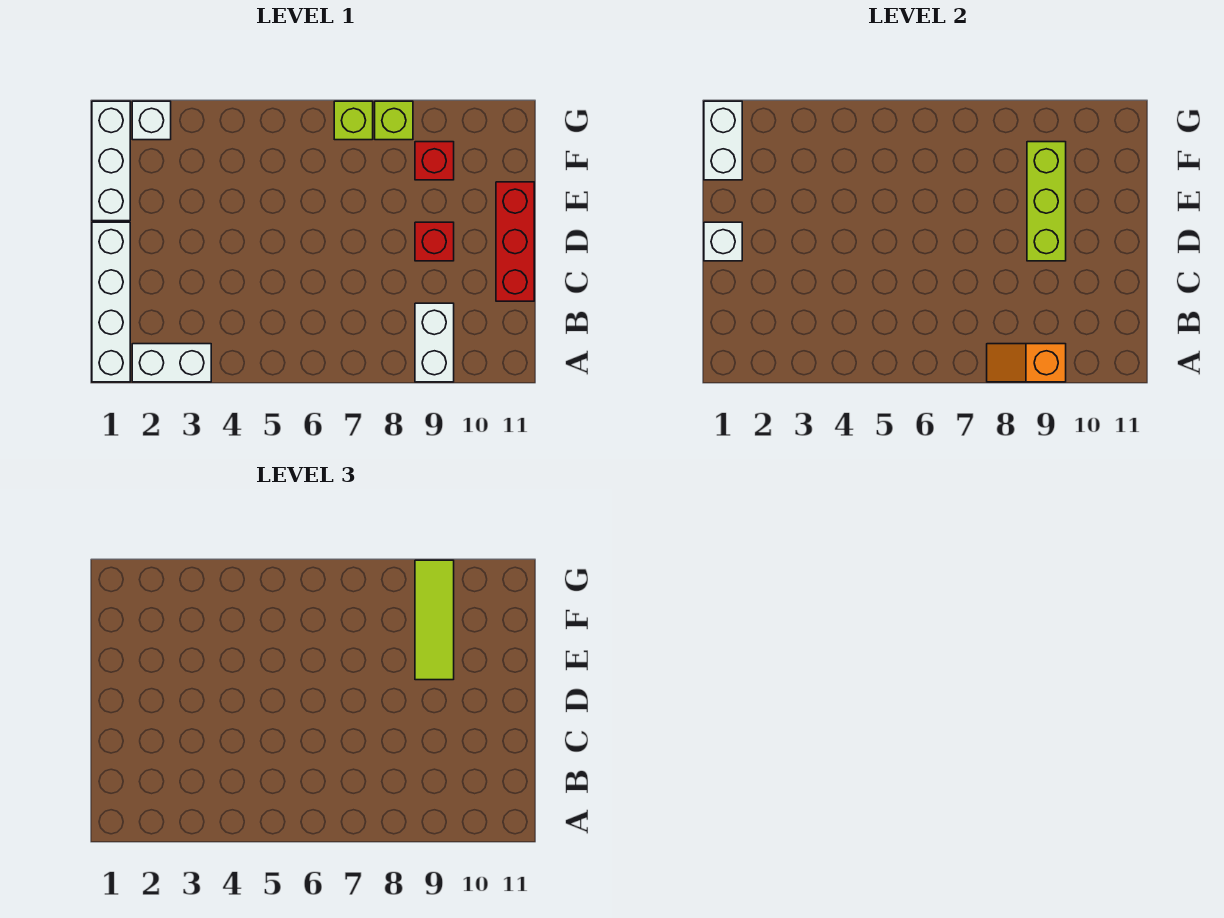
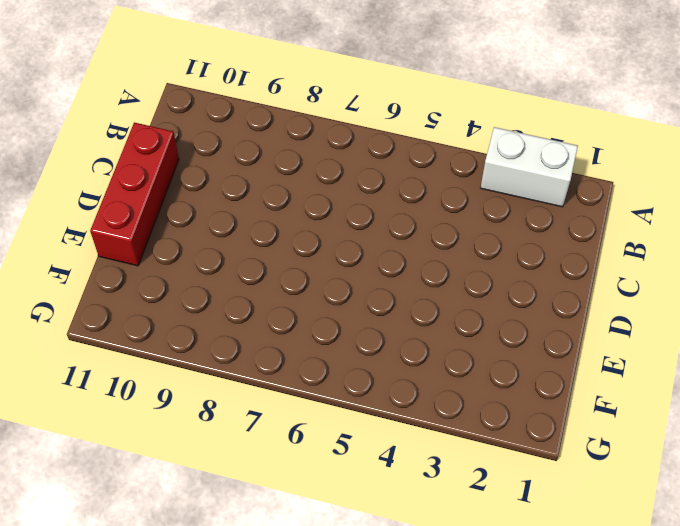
none -> white brick A1:D1 level 1
none -> white brick A9:B9 level 1
none -> red brick D9 level 1

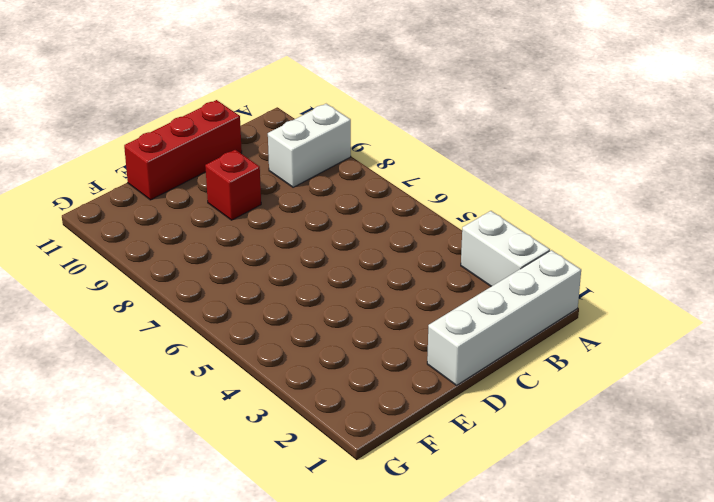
none -> white brick E1:G1 level 1
none -> red brick F9 level 1
none -> white brick G2 level 1

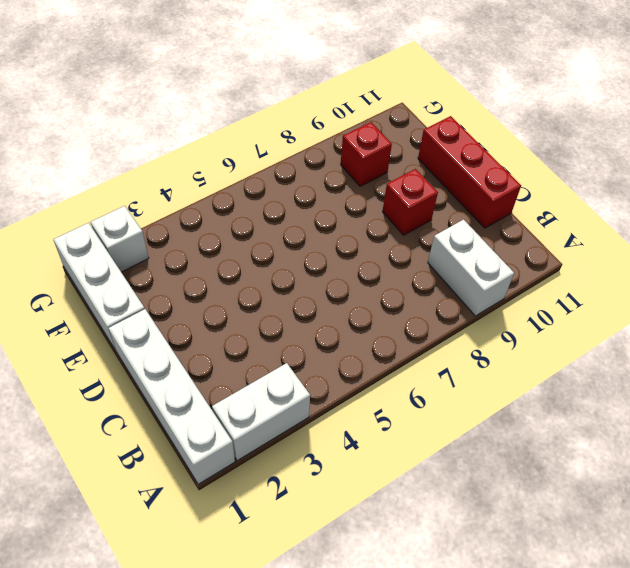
none -> lime brick G7 level 1
none -> lime brick G8 level 1
none -> orange slope A8:A9 level 2 top 9

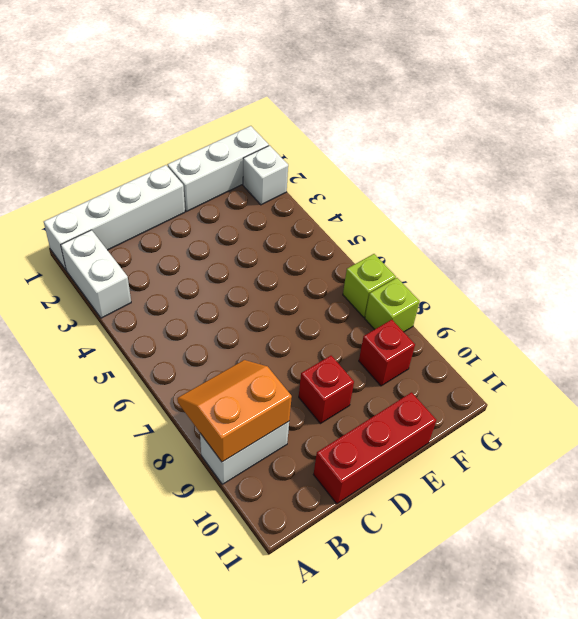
orange slope A8:B9 level 2 top 9 -> orange slope A8:A9 level 2 top 9
none -> white brick D1 level 2
none -> lime brick D9:F9 level 2
none -> white brick F1:G1 level 2

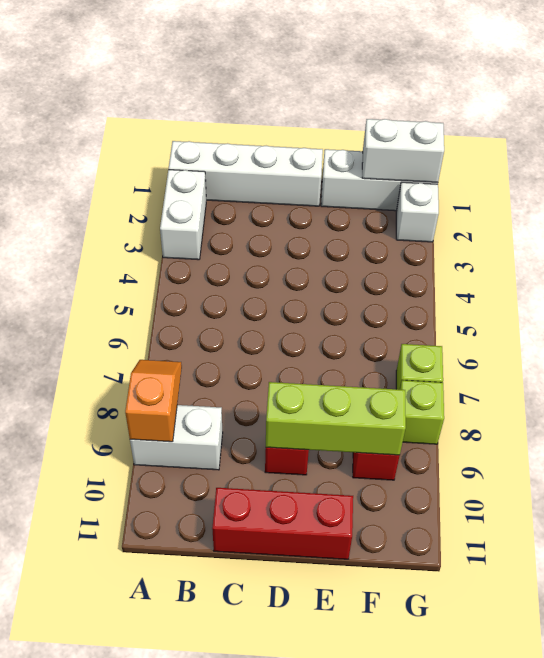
none -> white brick D1 level 2
none -> lime tile E9:G9 level 3

